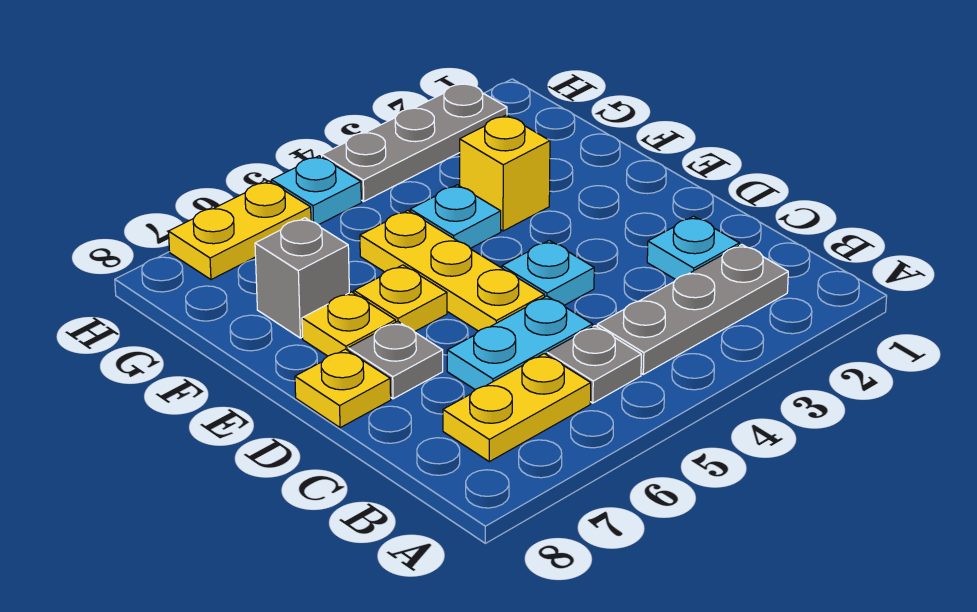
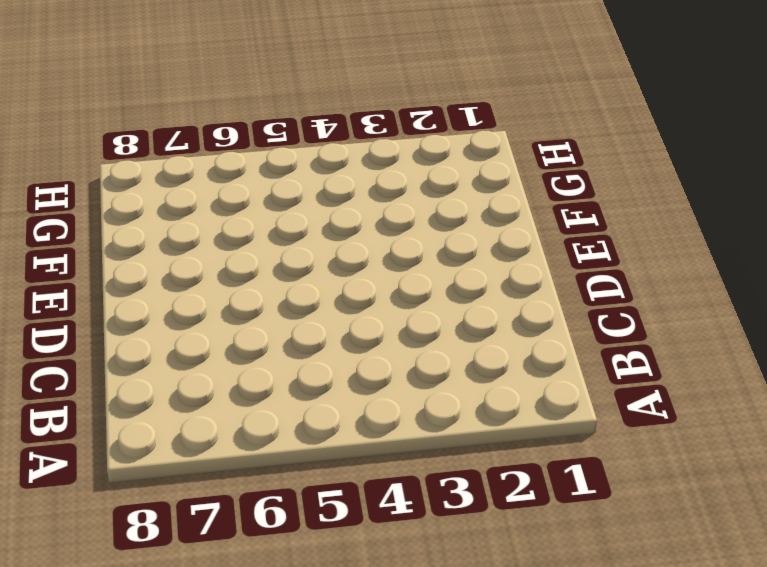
none -> grey plate B2:B4 level 1
none -> grey plate B5 level 1
none -> yellow plate B6:B7 level 1

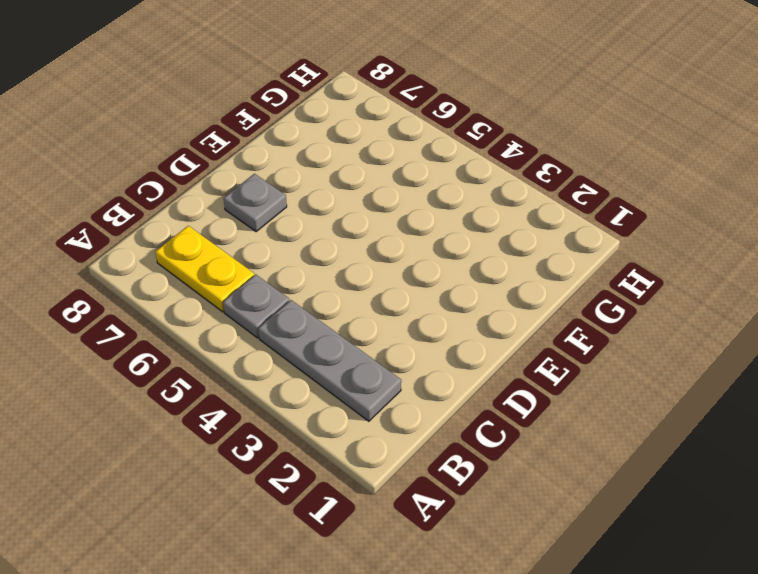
none -> cyan plate C2 level 1
none -> cyan plate C5:C6 level 1
none -> cyan plate D4 level 1

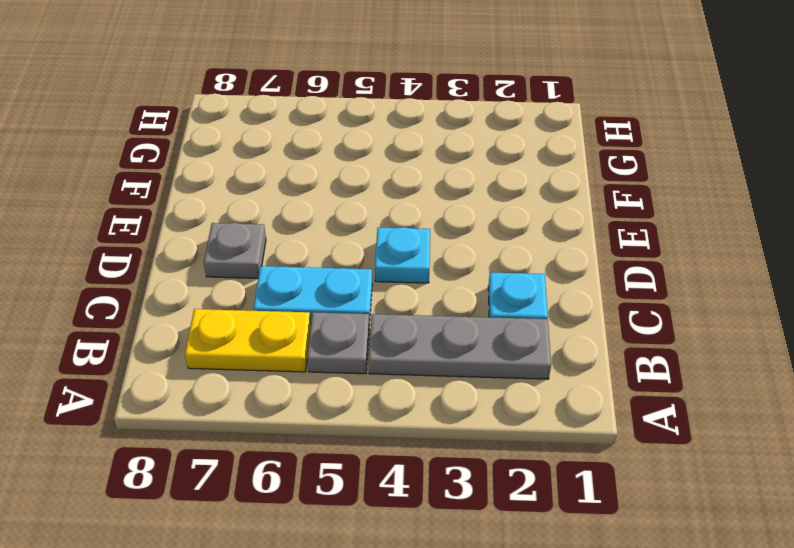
none -> yellow plate D5:F5 level 1
none -> yellow plate D8 level 1
none -> yellow plate E6 level 1

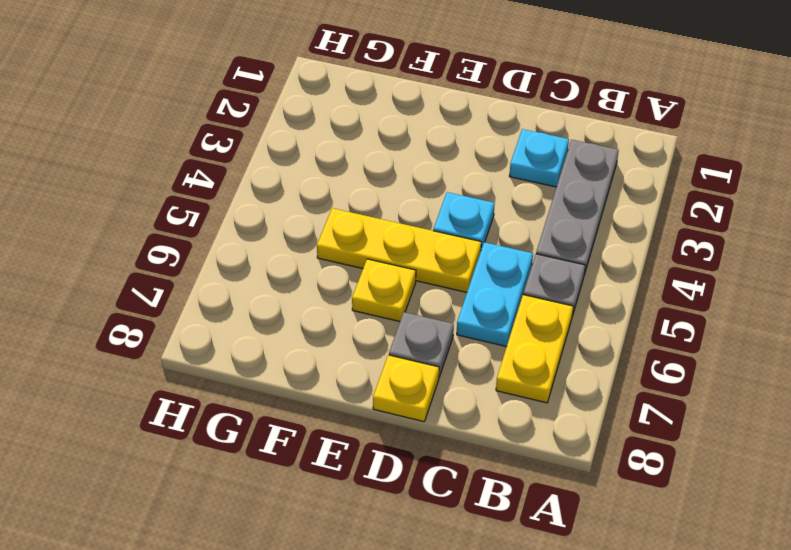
none -> yellow plate E7 level 1
none -> yellow brick F3 level 1
none -> cyan plate F4 level 1

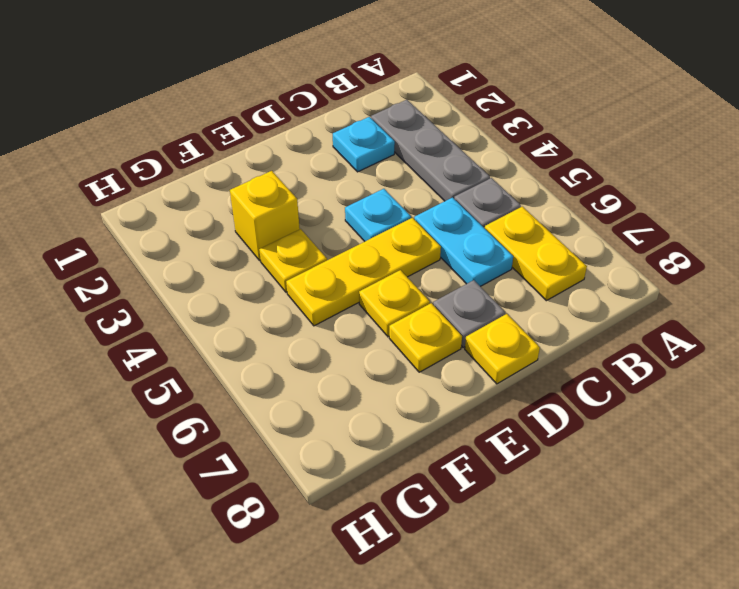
yellow plate F4 level 1 -> cyan plate F4 level 1
none -> grey brick F7 level 1
none -> grey plate H2:H4 level 1
none -> cyan plate H5 level 1

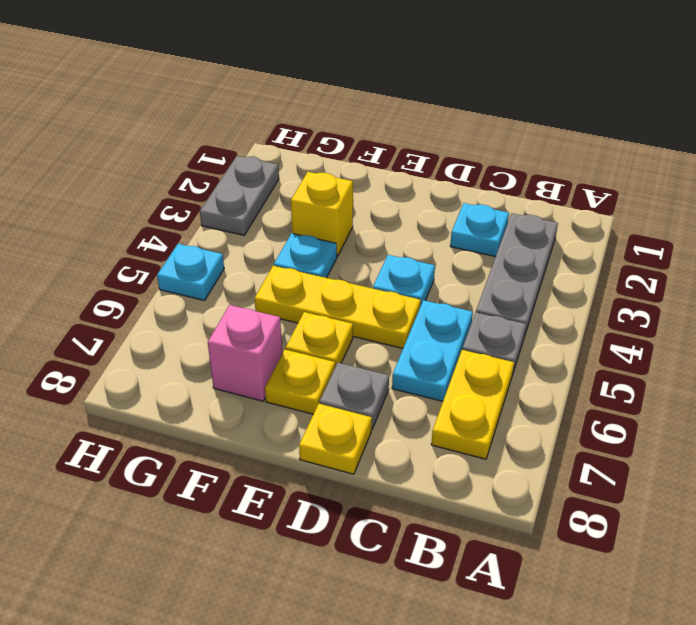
pink brick F7 level 1 -> grey brick F7 level 1
grey plate H2:H3 level 1 -> grey plate H2:H4 level 1
none -> yellow plate H6:H7 level 1

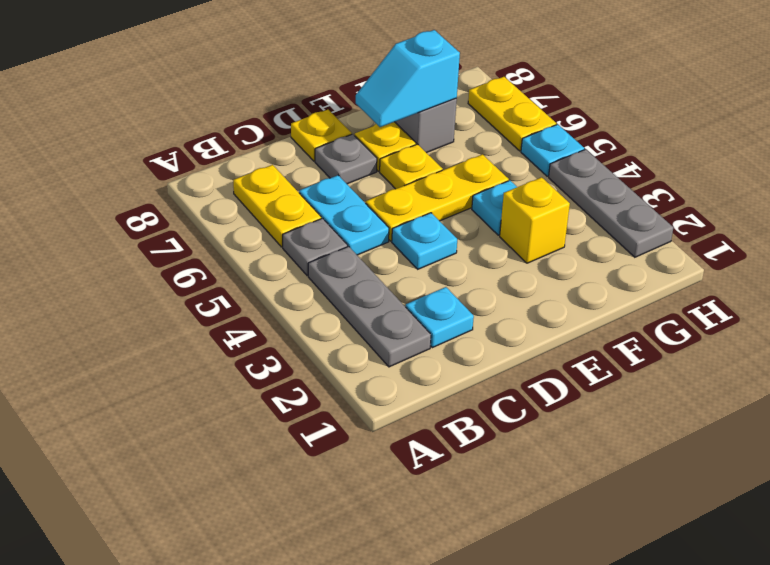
cyan slope E7:F7 level 2 top F -> none

